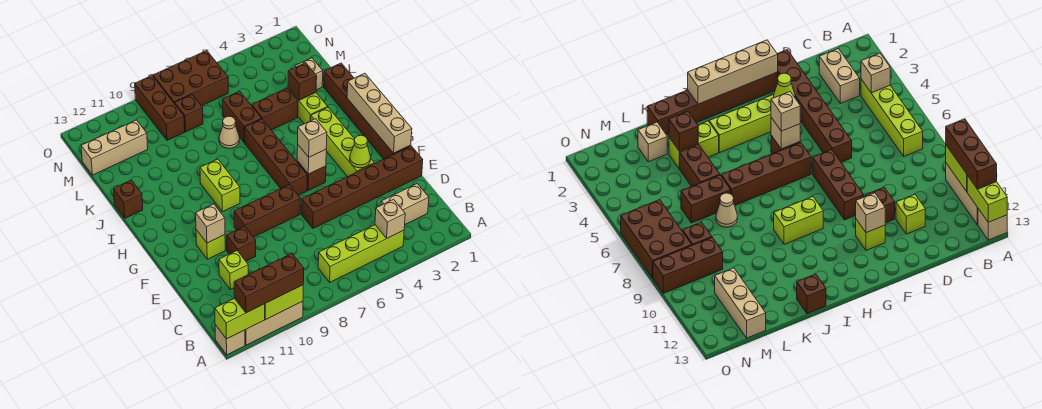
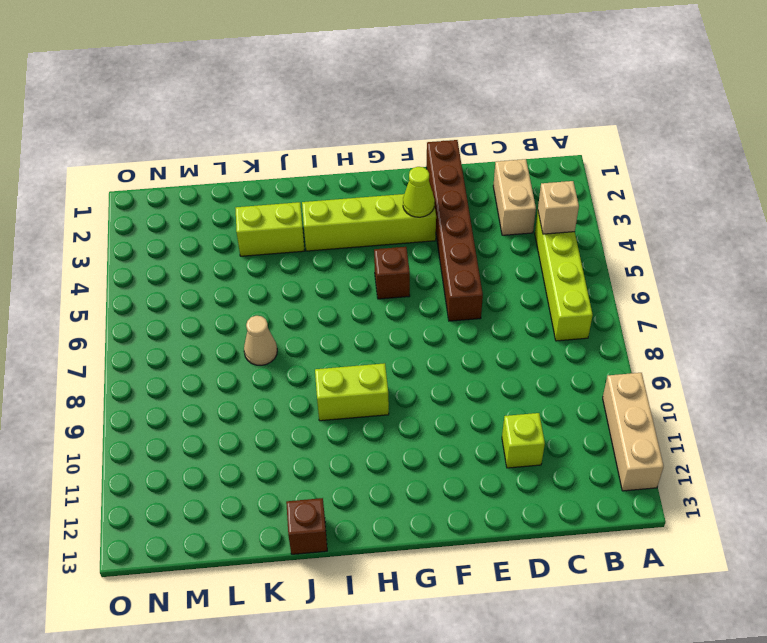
none -> tan brick A13 level 1
none -> brown brick E10 level 1
none -> brown brick F1:K1 level 1
none -> brown brick F7:F9 level 1

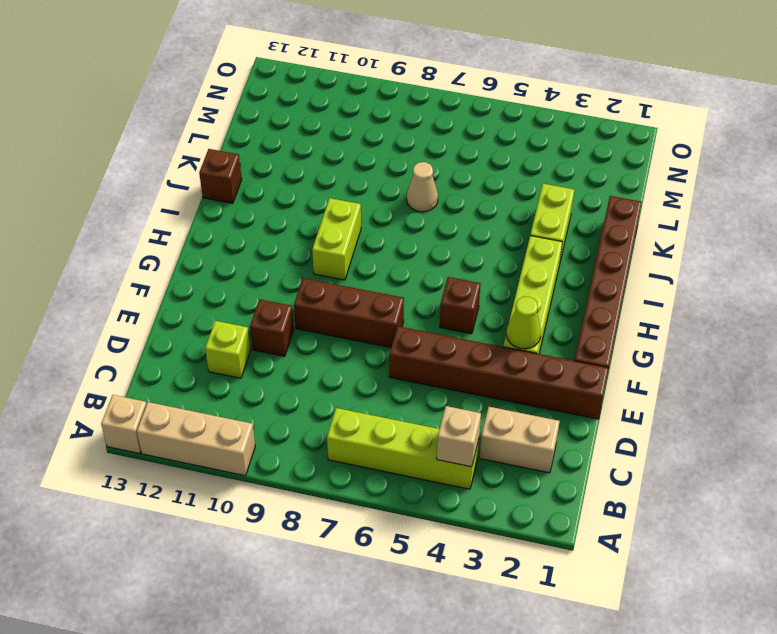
none -> lime brick F11 level 1
none -> brown brick G6:J6 level 1
none -> brown brick K4:K5 level 1
none -> brown brick K6:L6 level 1

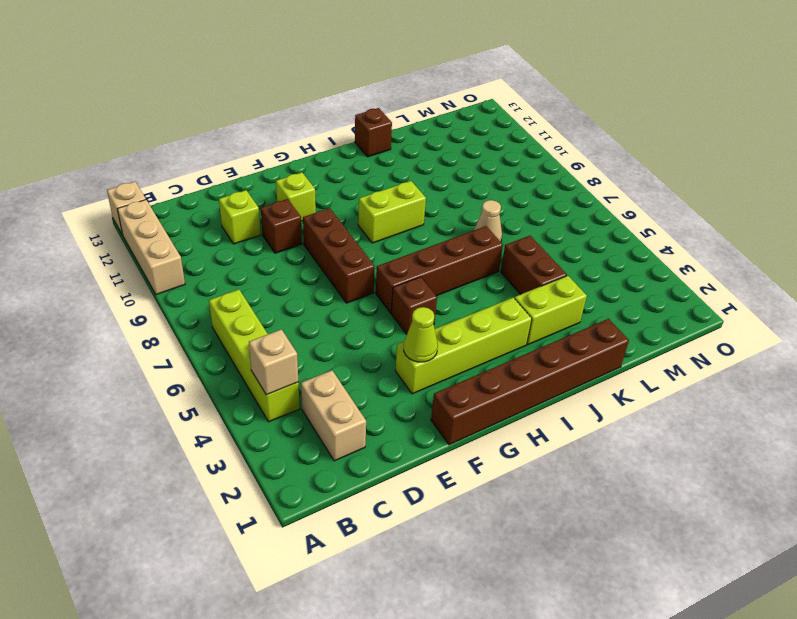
none -> brown brick E1:E6 level 1
none -> brown brick K6:L6 level 1
none -> tan brick L2 level 1
none -> brown brick M8 level 1

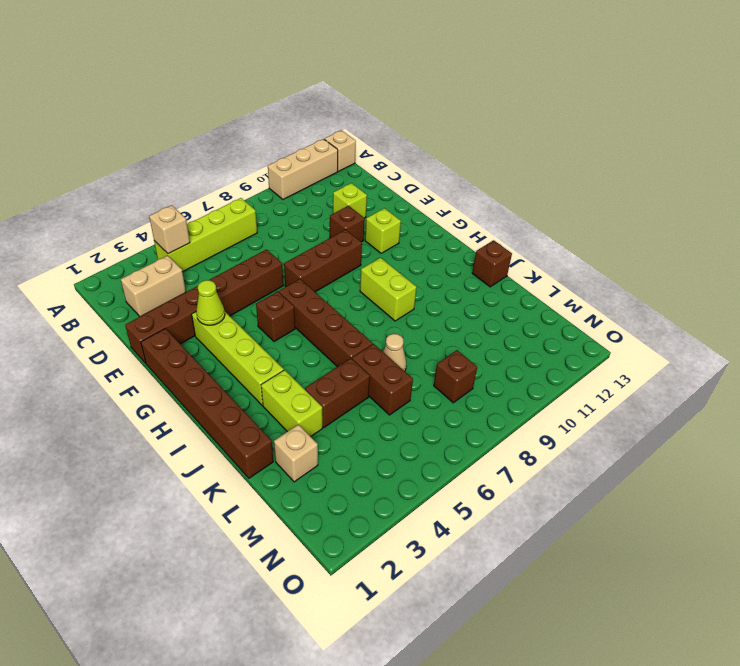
none -> brown brick M9:O9 level 1
none -> tan brick M11:M13 level 1
none -> brown brick N6:O8 level 1
none -> lime brick A10:A11 level 2

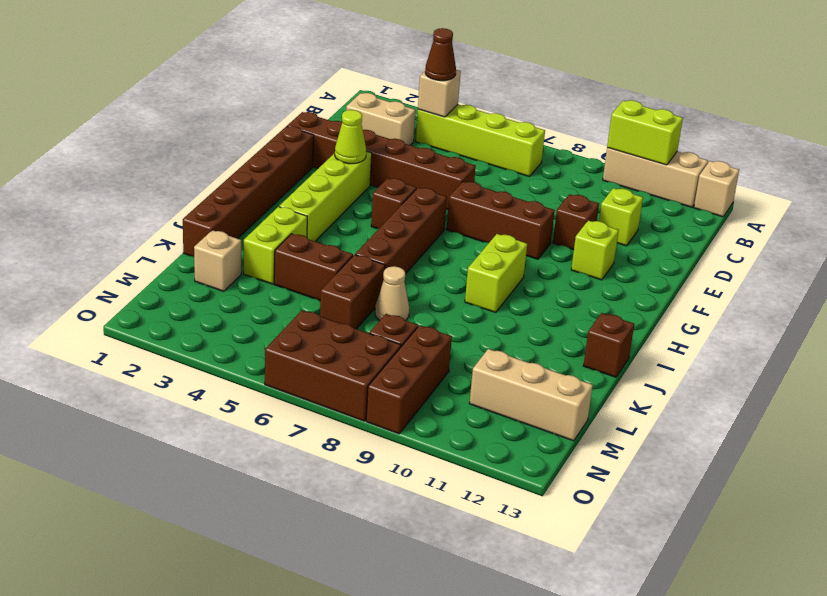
brown cone B4 level 3 -> none
none -> lime brick A12:A13 level 2
none -> tan brick F1:I1 level 2
none -> tan brick F11 level 2
none -> tan brick G5 level 2

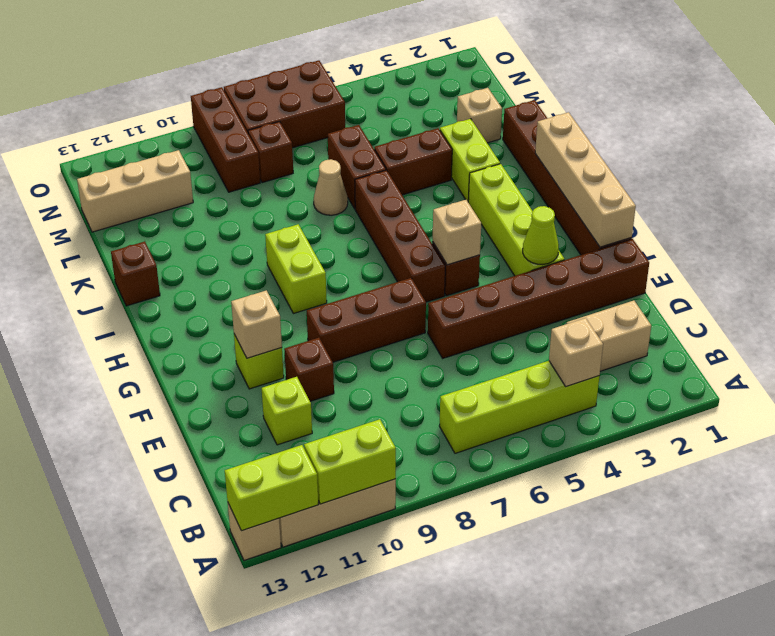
none -> brown brick K3 level 2
none -> brown brick A10:A12 level 3
none -> tan brick G5 level 3

